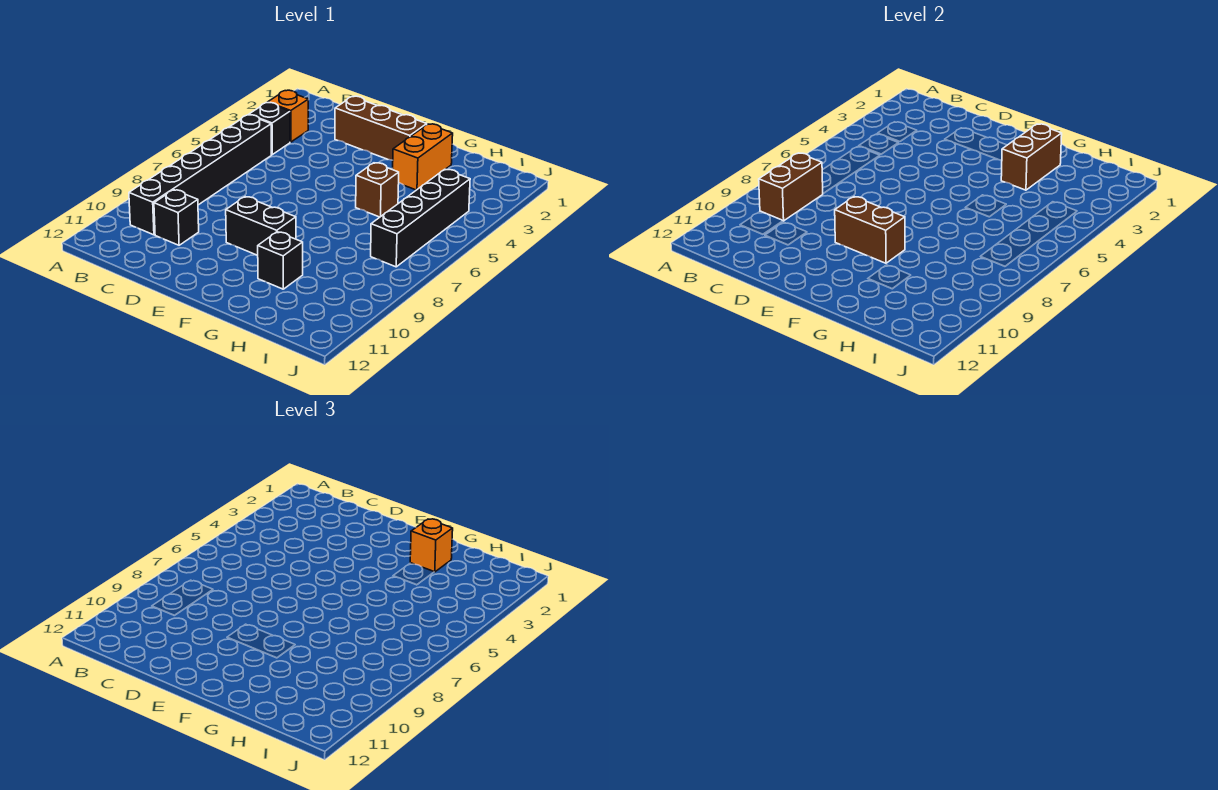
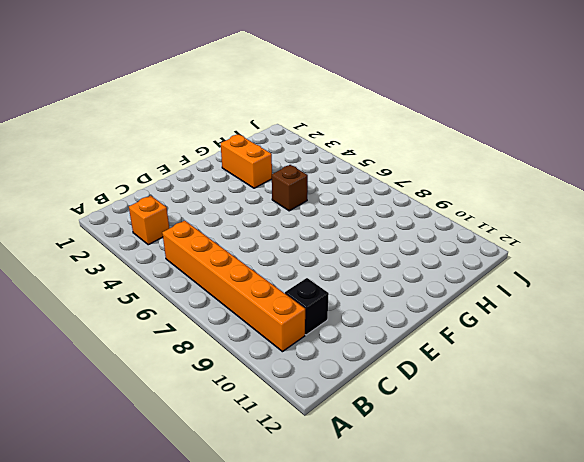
orange brick B5:B10 level 1 -> black brick B5:B10 level 1
none -> black brick B4 level 1
none -> brown brick D2:F2 level 1
none -> black brick E9:F9 level 1

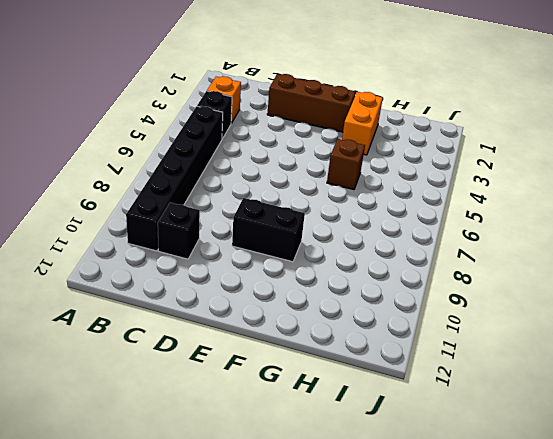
none -> black brick G10 level 1
none -> black brick I4:I7 level 1
none -> brown brick B8:B9 level 2

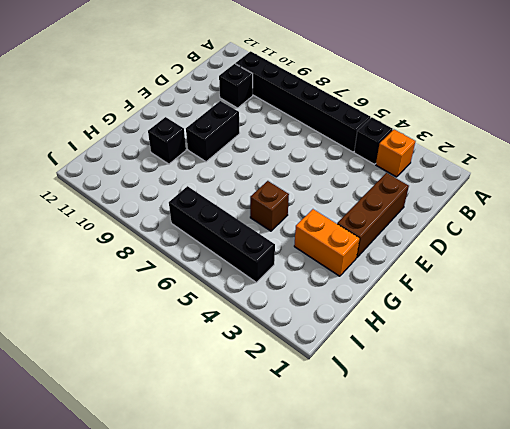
none -> brown brick B8:B9 level 2
none -> brown brick E9:F9 level 2
none -> brown brick G2:G3 level 2

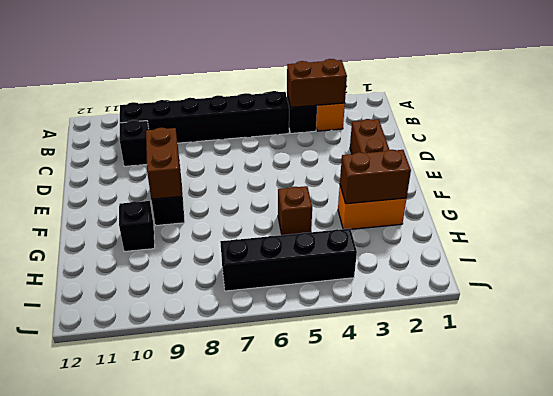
brown brick B3:B4 level 2 -> brown brick B8:B9 level 2
none -> orange brick G2 level 3

